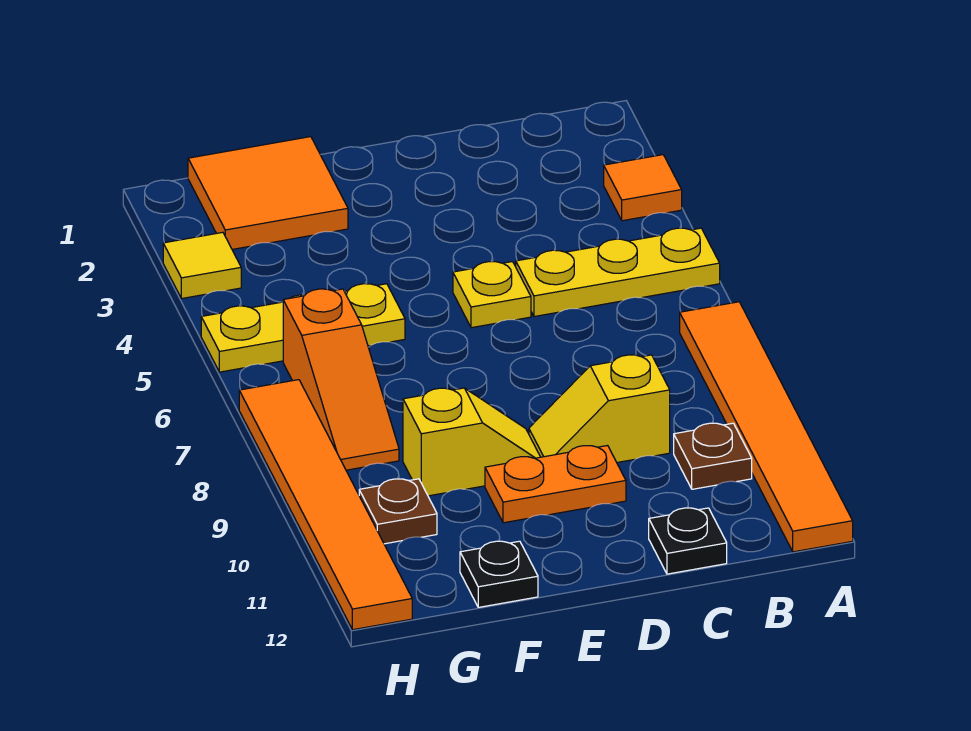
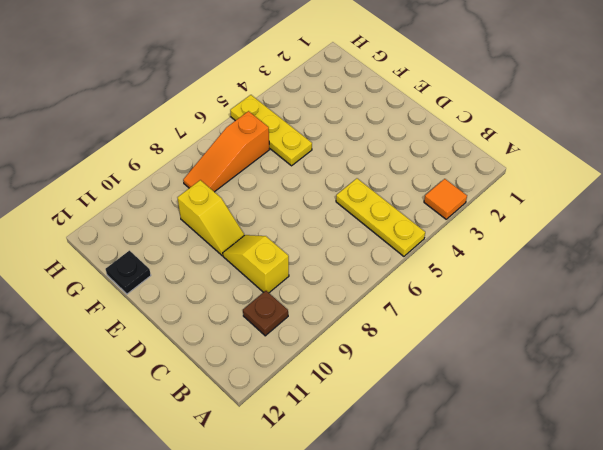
none -> orange tile A7:A12 level 1
none -> black plate C12 level 1
none -> yellow plate D5 level 1

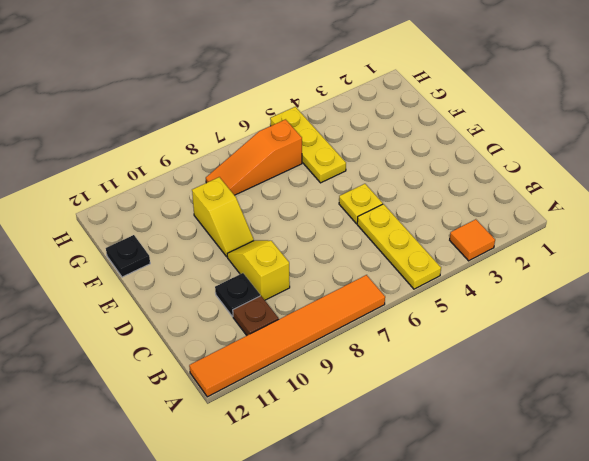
black plate C10 level 1 -> black plate C12 level 1
none -> orange plate D10:E10 level 1
none -> orange tile F1:G2 level 1
none -> brown plate G10 level 1

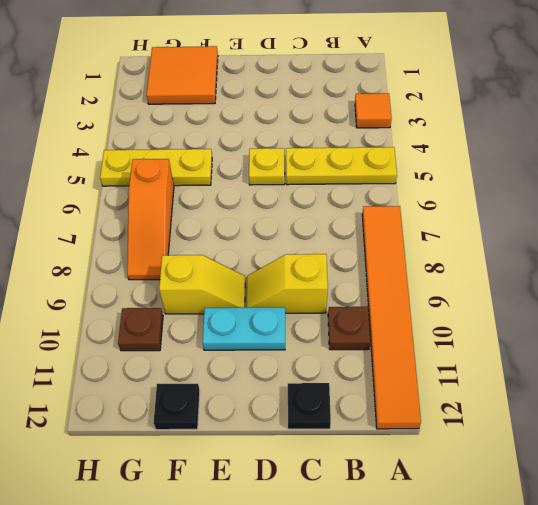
cyan plate D10:E10 level 1 -> orange plate D10:E10 level 1
none -> yellow tile H3 level 1
none -> orange tile H7:H12 level 1

